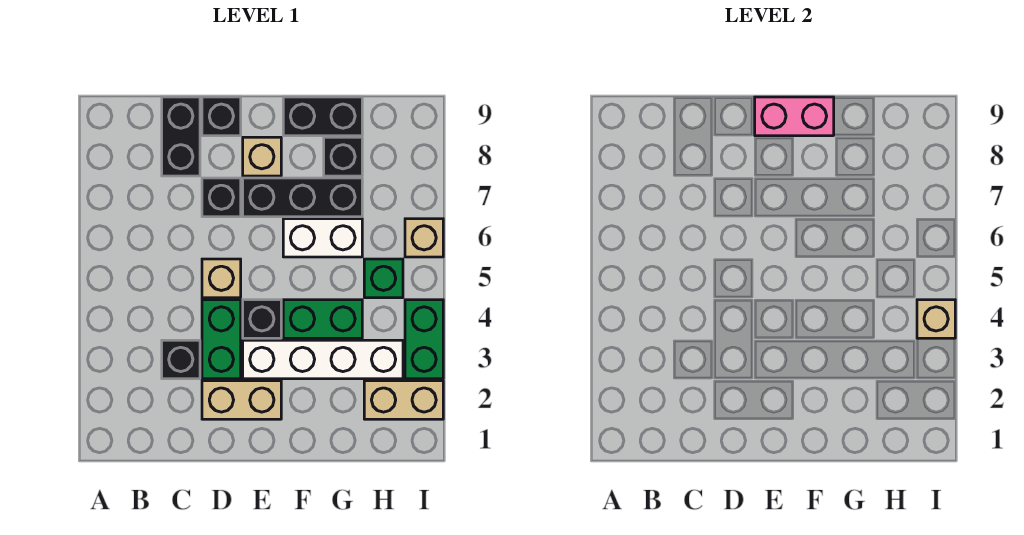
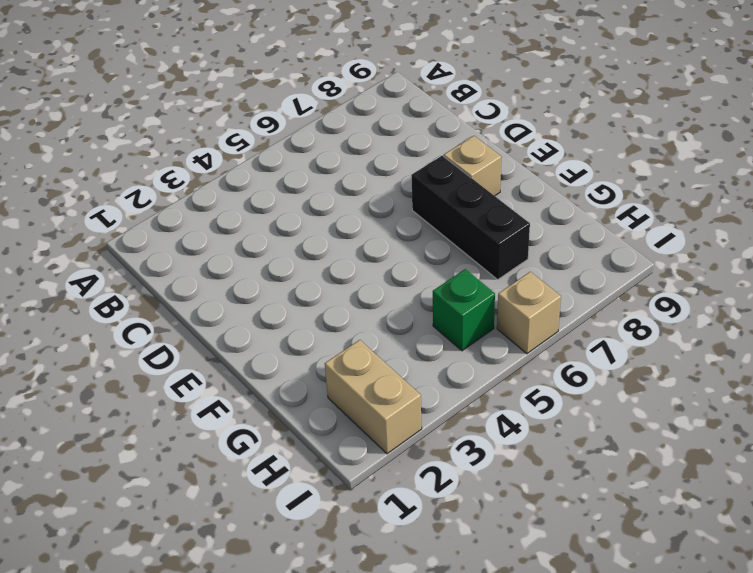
none -> black brick C3 level 1
none -> black brick C8:C9 level 1
none -> tan brick D2:E2 level 1

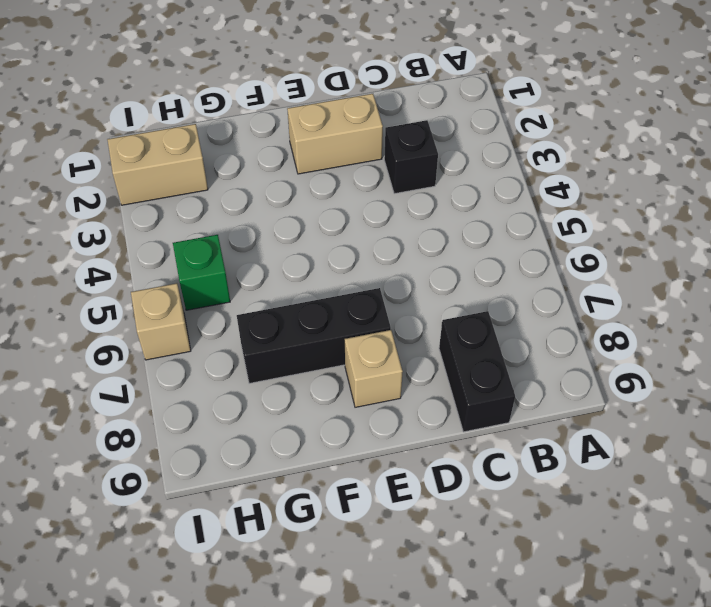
none -> green brick D3:D4 level 1
none -> tan brick D5 level 1
none -> black brick D7 level 1

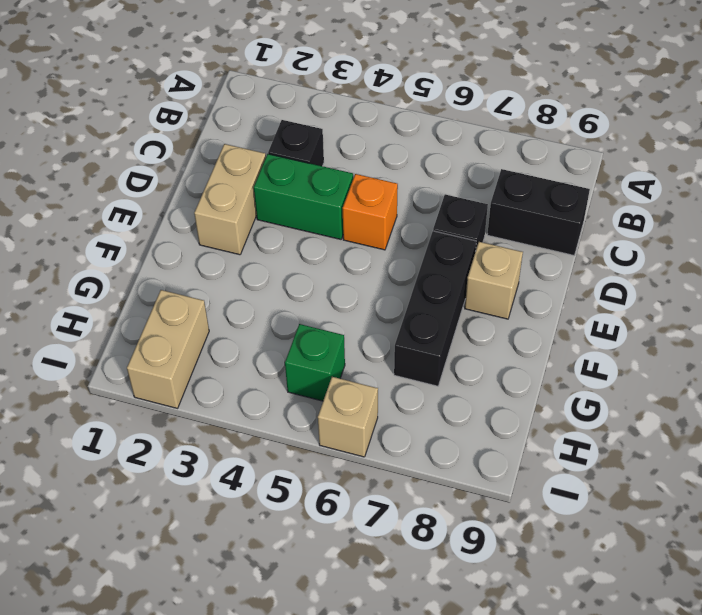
orange brick D5 level 1 -> tan brick D5 level 1
none -> black brick D9 level 1
none -> white brick E3:H3 level 1
none -> black brick E4 level 1

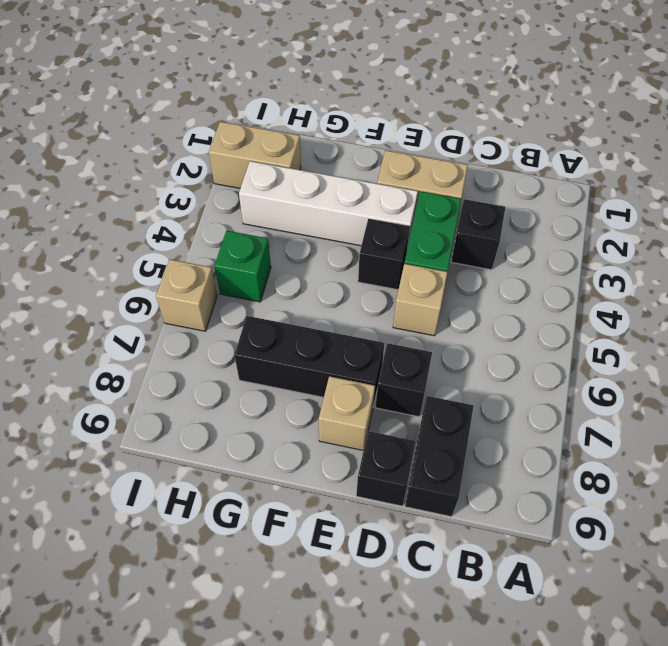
none -> green brick F4:G4 level 1
none -> white brick F6:G6 level 1
none -> black brick F9:G9 level 1

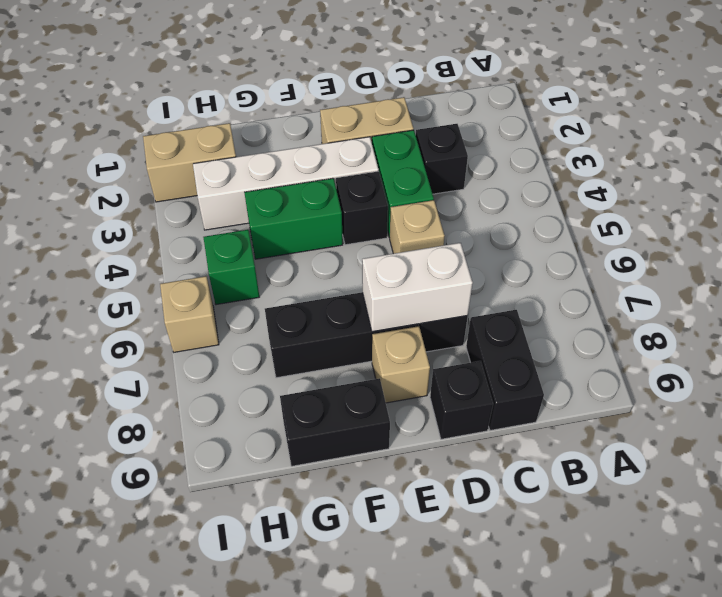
white brick D7:E7 level 2 -> white brick F6:G6 level 1
none -> black brick G8 level 1
none -> green brick I3:I4 level 1
none -> pink brick E9:F9 level 2

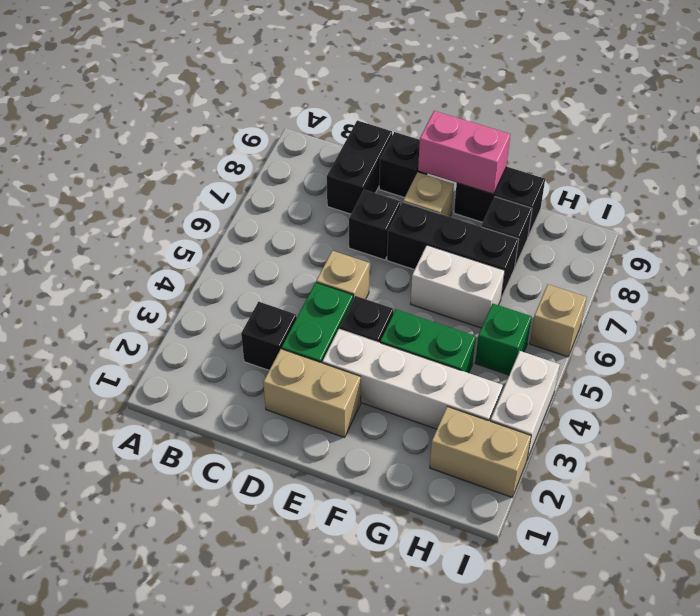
white brick I3:I4 level 1 -> green brick I3:I4 level 1
none -> tan brick I4 level 2

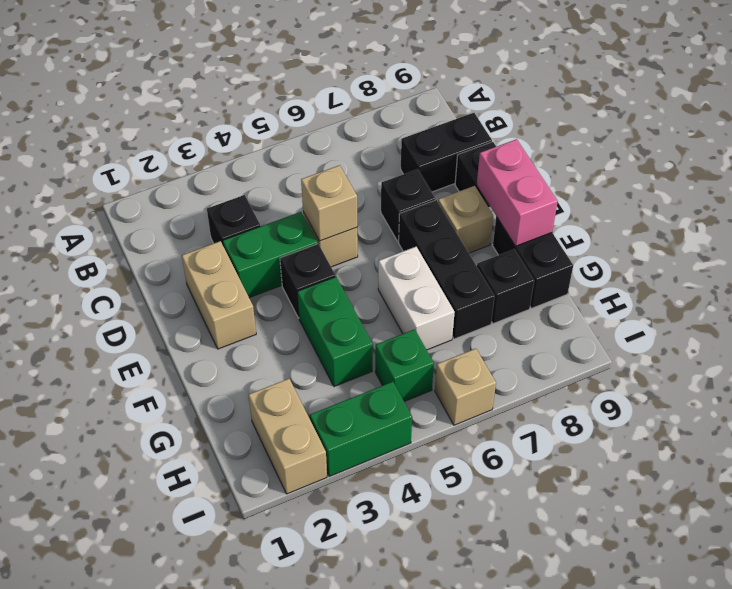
tan brick D5 level 2 -> tan brick I4 level 2
none -> white brick E3:H3 level 1

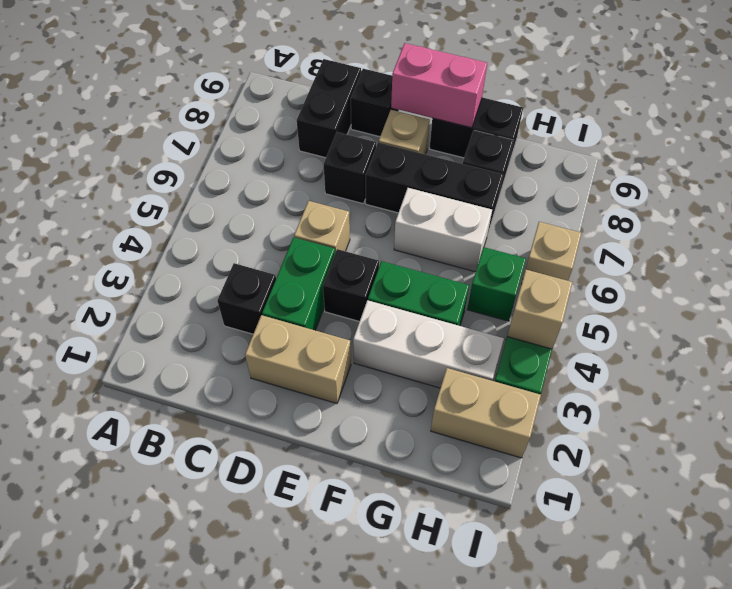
white brick F3:H3 level 1 -> white brick E3:H3 level 1

